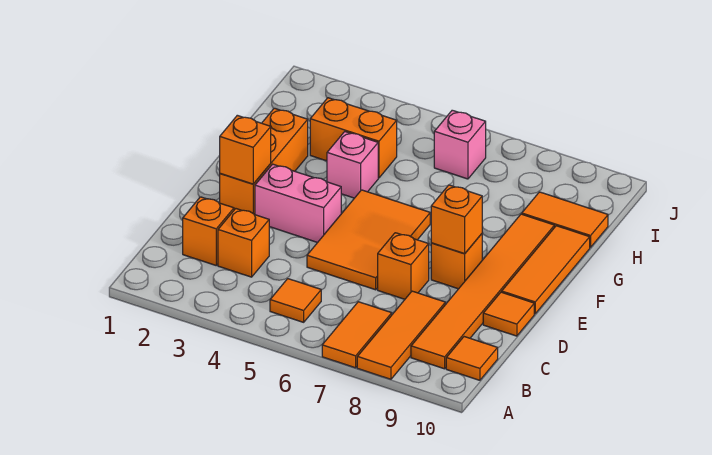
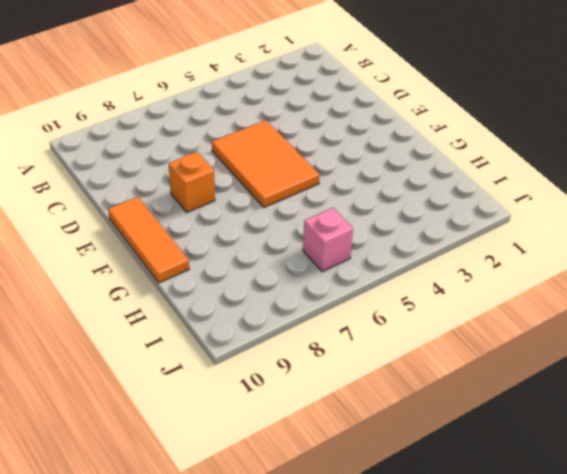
none -> orange tile A7:B7 level 1
none -> orange tile A8:C8 level 1
none -> orange tile B5 level 1

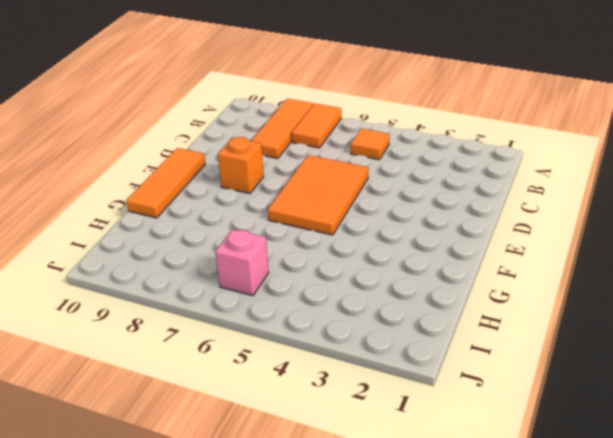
none -> orange tile B9:G9 level 1
none -> orange tile B10 level 1
none -> orange brick C2 level 1

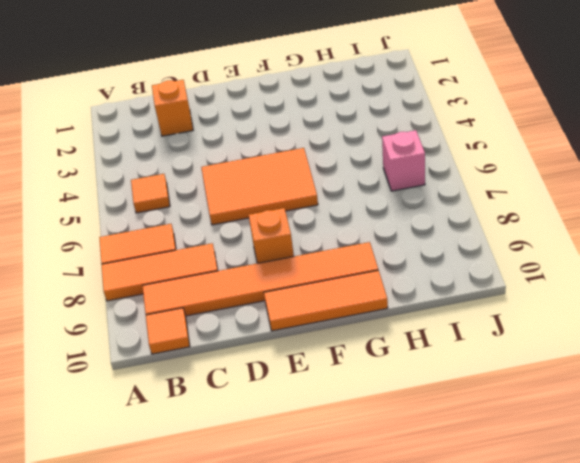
none -> orange brick C3 level 1
none -> orange brick D7 level 1
none -> orange tile D10 level 1

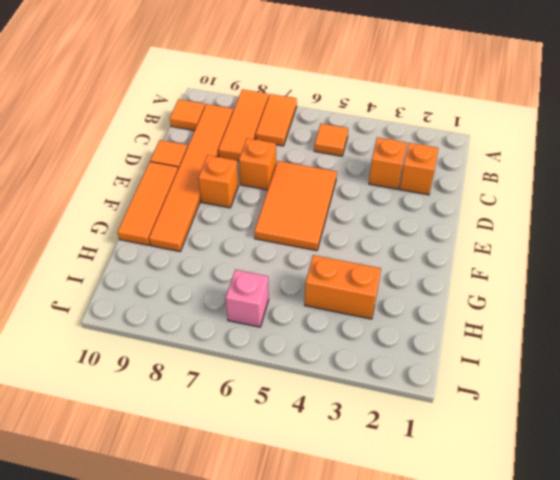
none -> orange brick E2:G2 level 1
none -> pink brick E3:E4 level 1
none -> pink brick G4 level 1

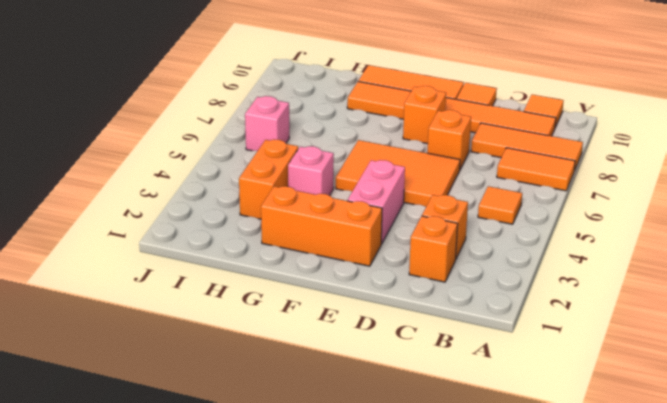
none -> orange tile H9:H10 level 1
none -> orange brick E2 level 2
none -> orange brick E8 level 2

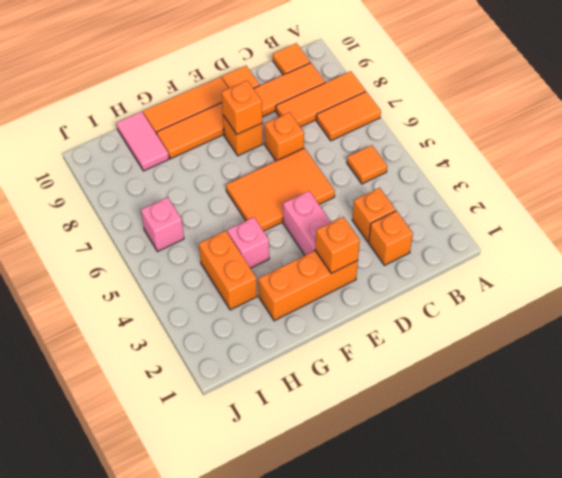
pink tile H9:H10 level 1 -> orange tile H9:H10 level 1

